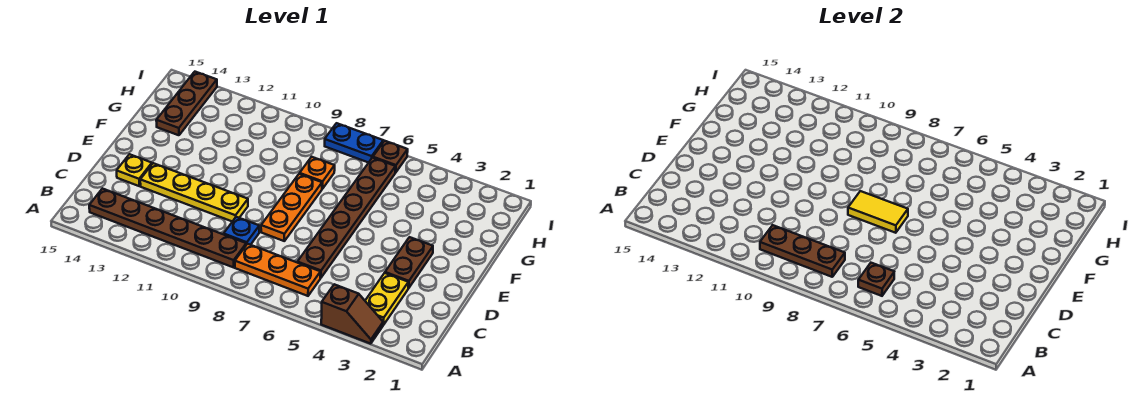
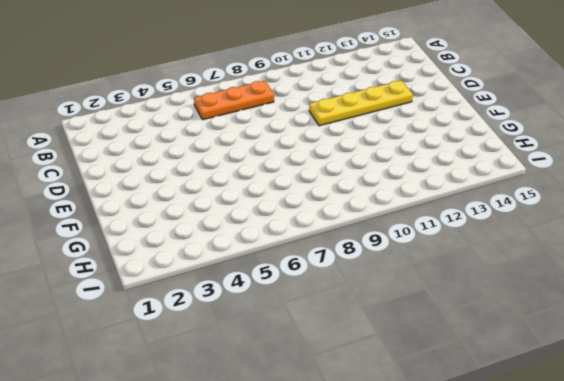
none -> brown slope A3:A4 level 1 top 4
none -> yellow plate B3:C3 level 1
none -> brown plate B9:B14 level 1

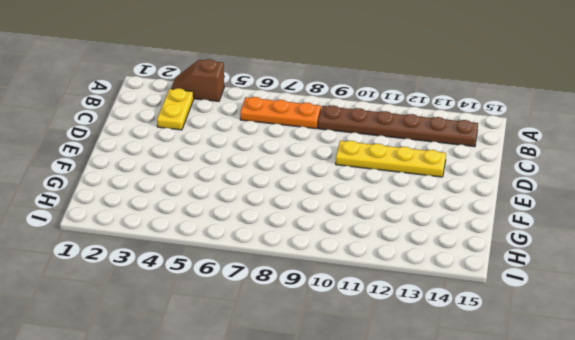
none -> brown plate C6:H6 level 1
none -> blue plate C9 level 1
none -> brown plate D3:E3 level 1

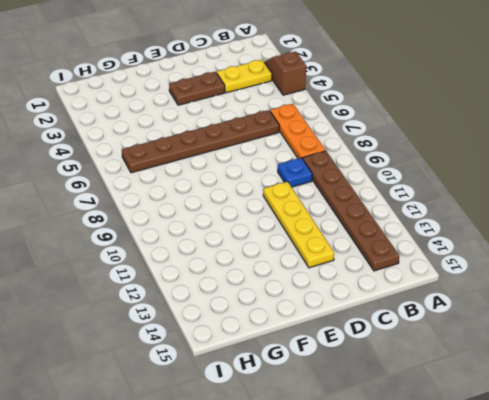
none -> orange plate D8:F8 level 1
none -> yellow plate D14 level 1
none -> orange plate G8 level 1

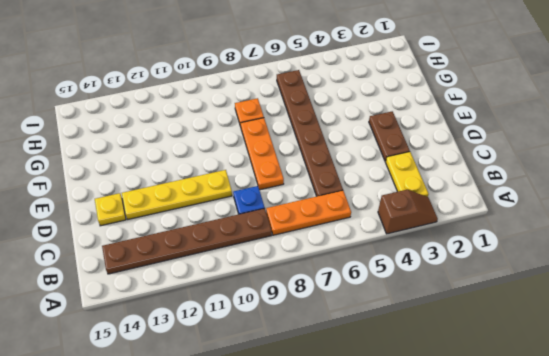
none -> brown plate G14:I14 level 1
none -> brown plate I6 level 1
none -> blue plate I7:I8 level 1

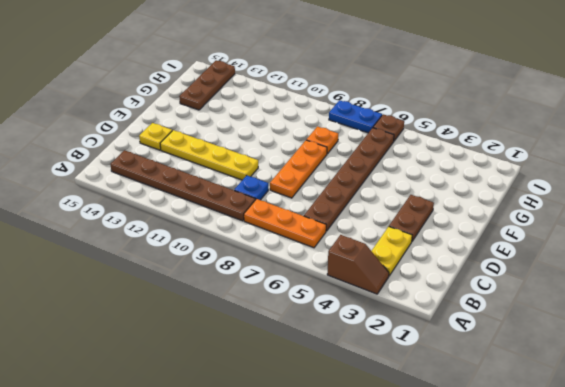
none -> brown plate B6 level 2
none -> brown plate B8:B10 level 2
none -> yellow tile E7:E8 level 2

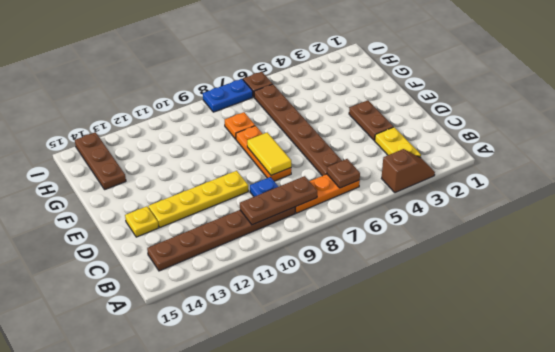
yellow tile D8:E8 level 2 -> yellow tile E7:E8 level 2

